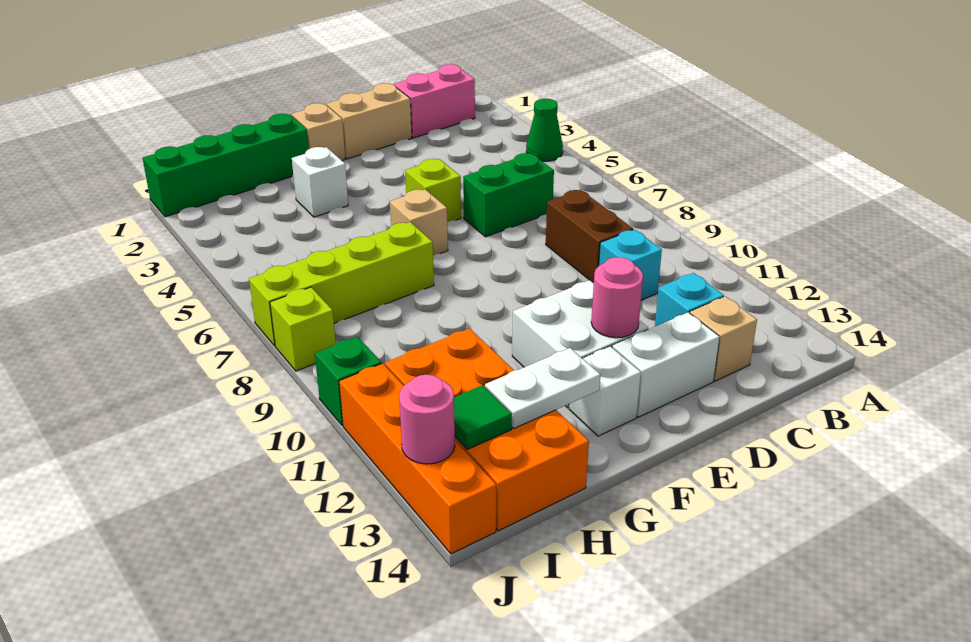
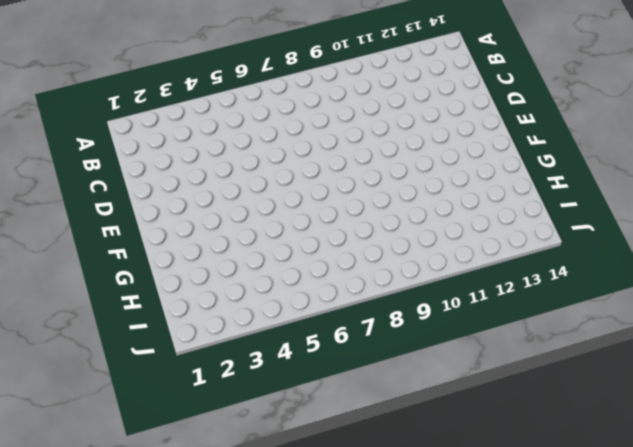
none -> green cone A4 level 1
none -> pink brick B1:C1 level 1
none -> green brick C6:D6 level 1

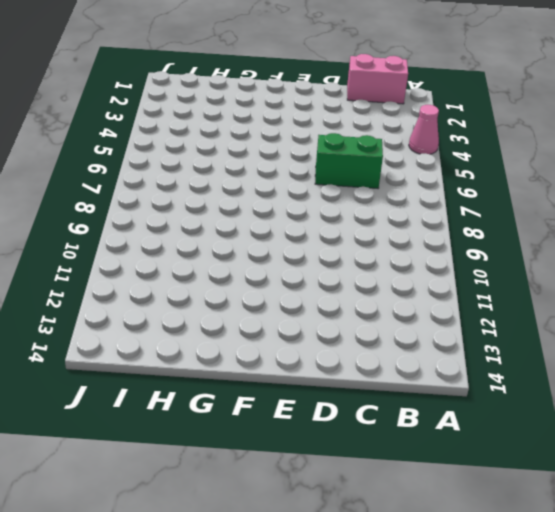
pink cone A4 level 1 -> green cone A4 level 1
none -> brown brick C8:C9 level 1
none -> cyan brick C10 level 1
none -> cyan brick C12 level 1

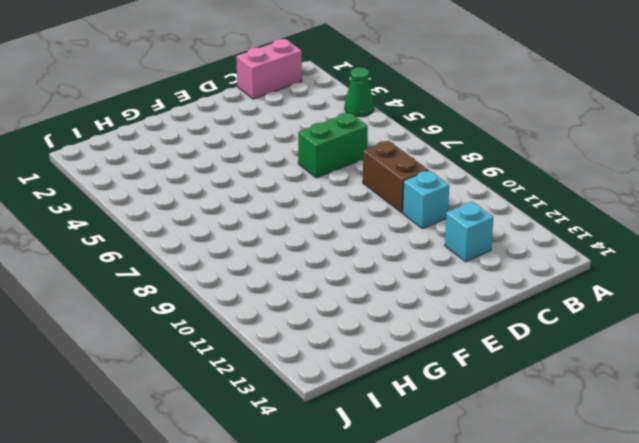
none -> tan brick C13 level 1
none -> tan brick D1:E1 level 1
none -> white brick D13:E13 level 1

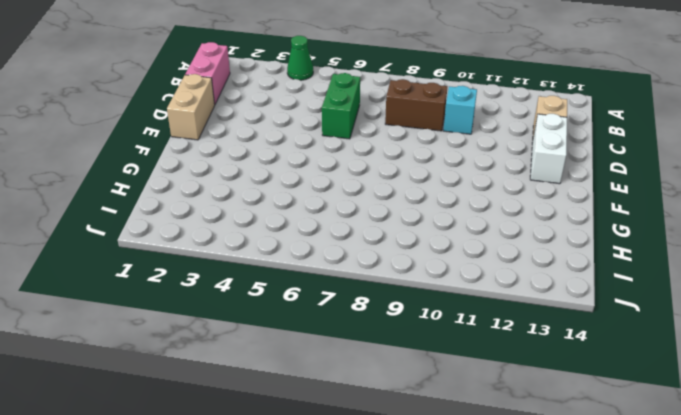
none -> cyan brick C12 level 1
none -> lime brick E5 level 1
none -> white brick E11:F12 level 1

